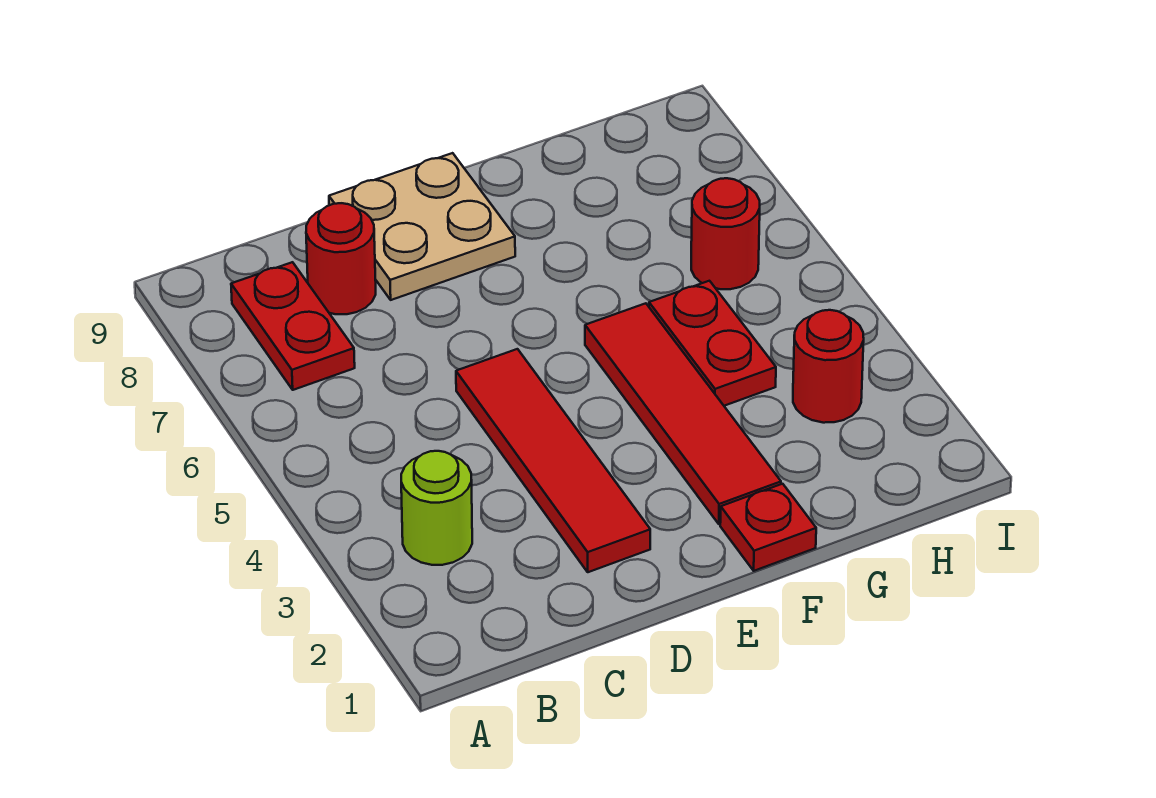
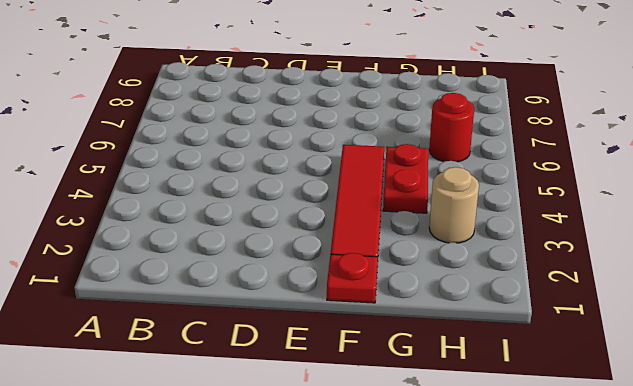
tan round brick H3 level 1 -> red round brick H3 level 1
none -> lime round brick B3 level 1
none -> red plate B7:B8 level 1

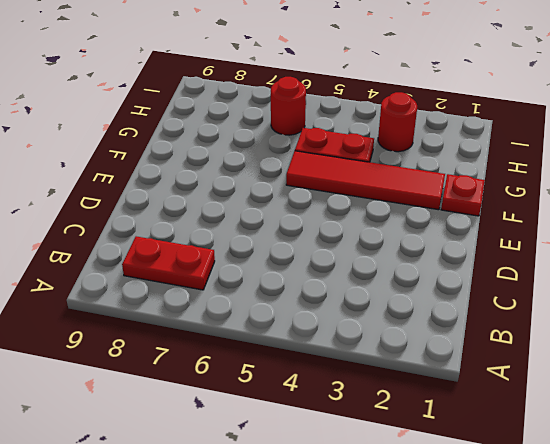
none -> lime round brick B3 level 1
none -> red round brick C8 level 1

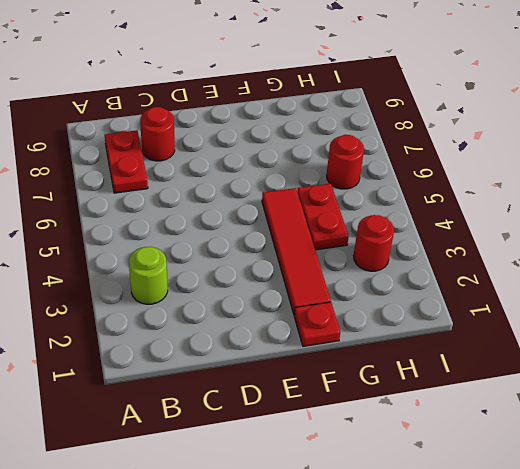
none -> red tile D2:D5 level 1
none -> tan plate D8:E9 level 1

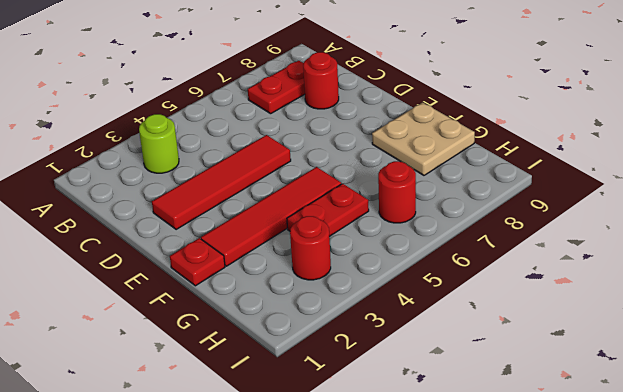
tan plate F8:G9 level 1 -> tan plate D8:E9 level 1

